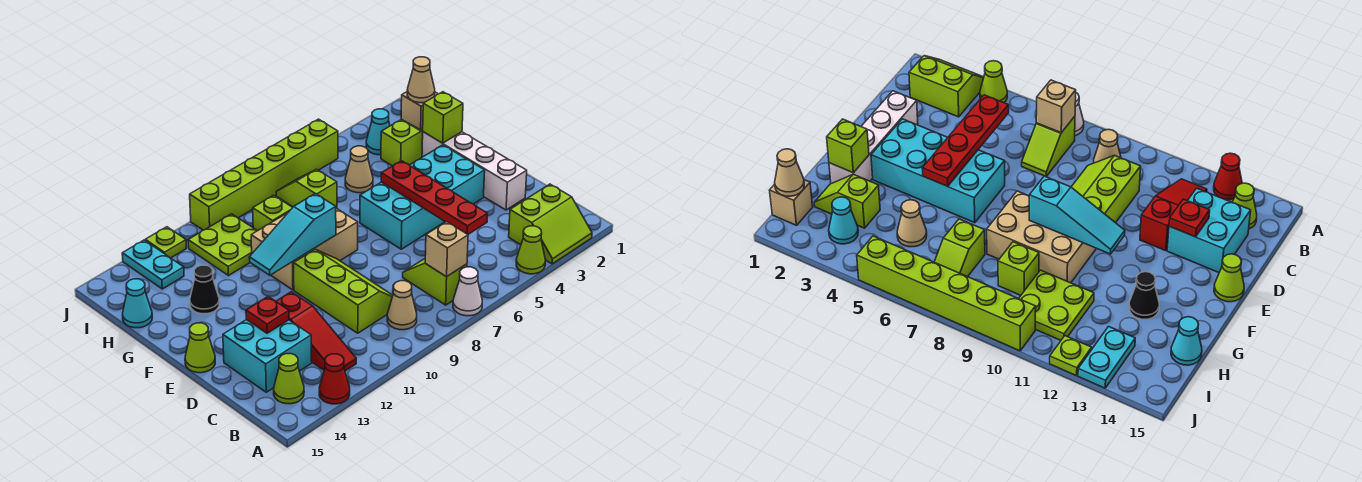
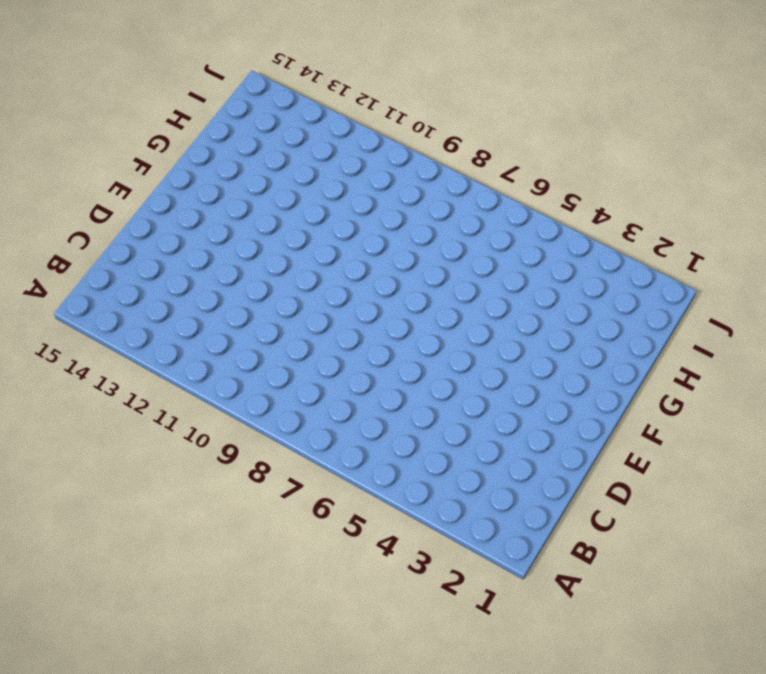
none -> lime slope A2:B3 level 1 top B
none -> lime cone A4 level 1
none -> white cone A7 level 1
none -> red cone A13 level 1

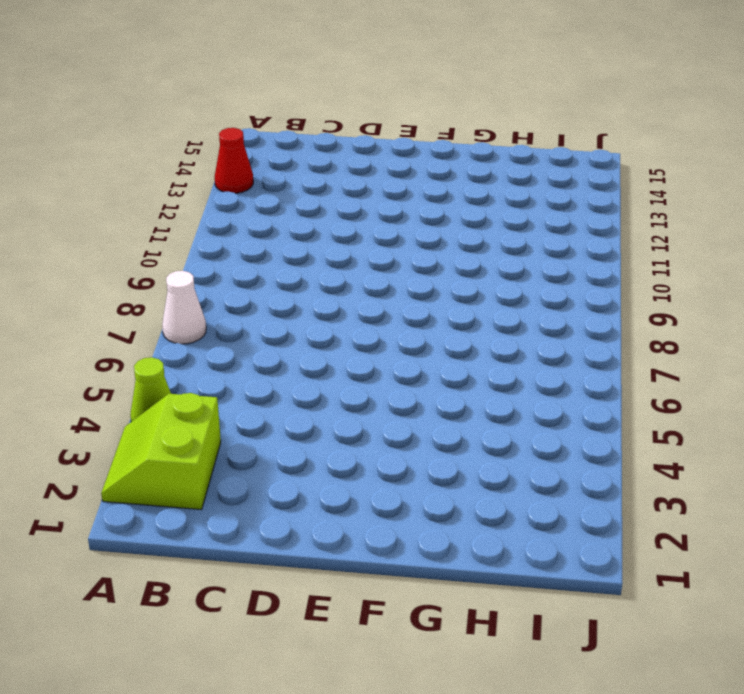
none -> lime slope B7:C7 level 1 top B
none -> tan cone B9 level 1
none -> red slope B12:D12 level 1 top D
none -> lime cone B14 level 1

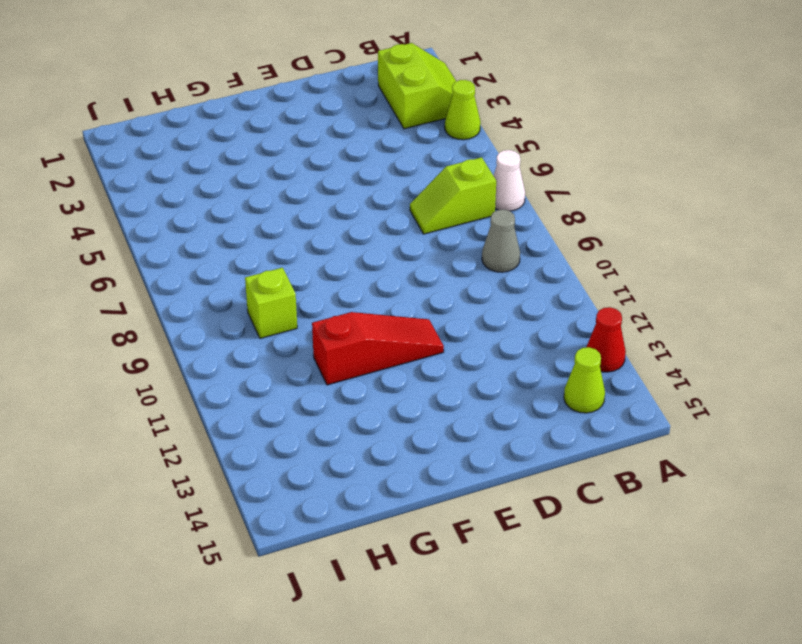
grey cone B9 level 1 -> tan cone B9 level 1
red slope E11:G11 level 1 top G -> red slope B12:D12 level 1 top D
none -> lime slope C9:E10 level 1 top 10
none -> cyan brick C13:D14 level 1
none -> white brick D2:G2 level 1
none -> cyan brick E3:F6 level 1

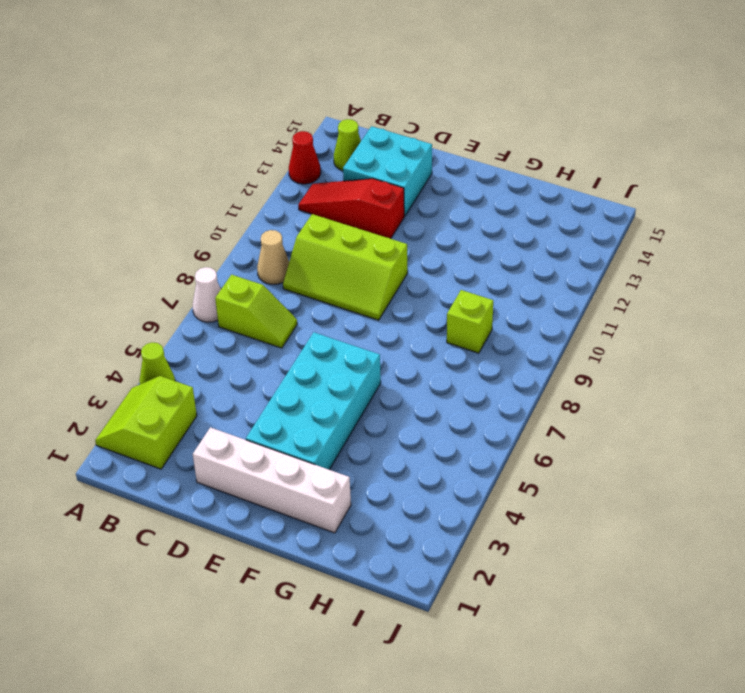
none -> lime cone E15 level 1
none -> tan brick F8:G10 level 1
none -> black cone G13 level 1
none -> lime slope H2:H3 level 1 top 3

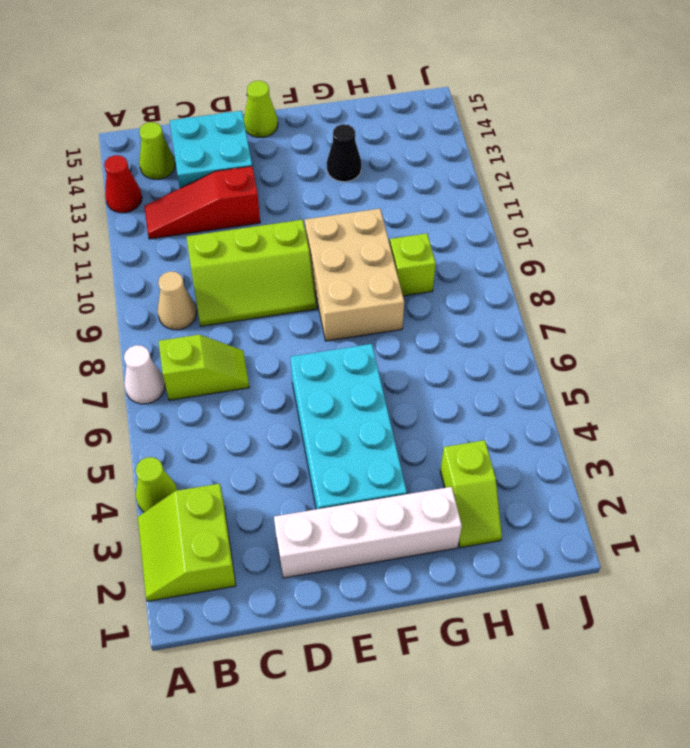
none -> tan cone H5 level 1
none -> lime slope H7:I7 level 1 top H
none -> lime plate H10:I11 level 1
none -> cyan cone H15 level 1

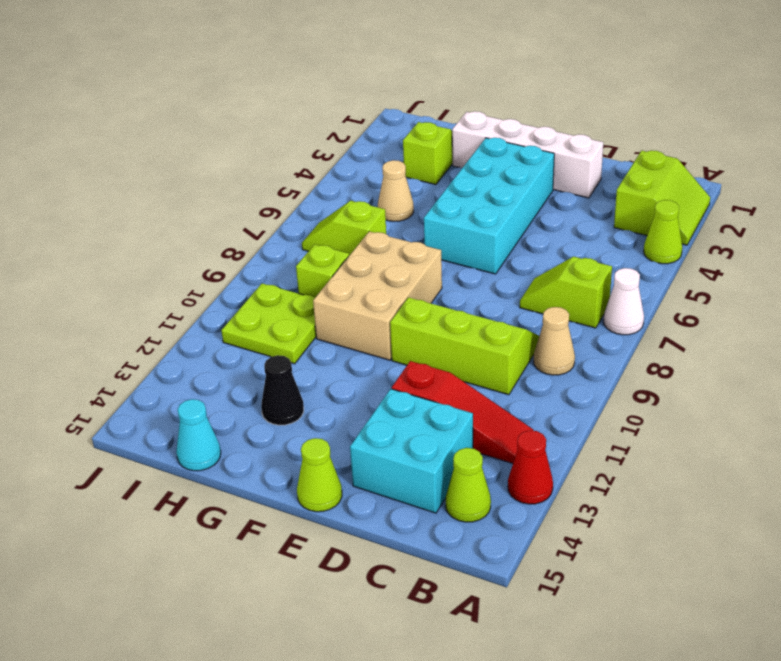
none -> tan brick I1 level 1
none -> cyan cone I3 level 1
none -> cyan plate I13:J13 level 1
none -> lime brick J5:J10 level 1

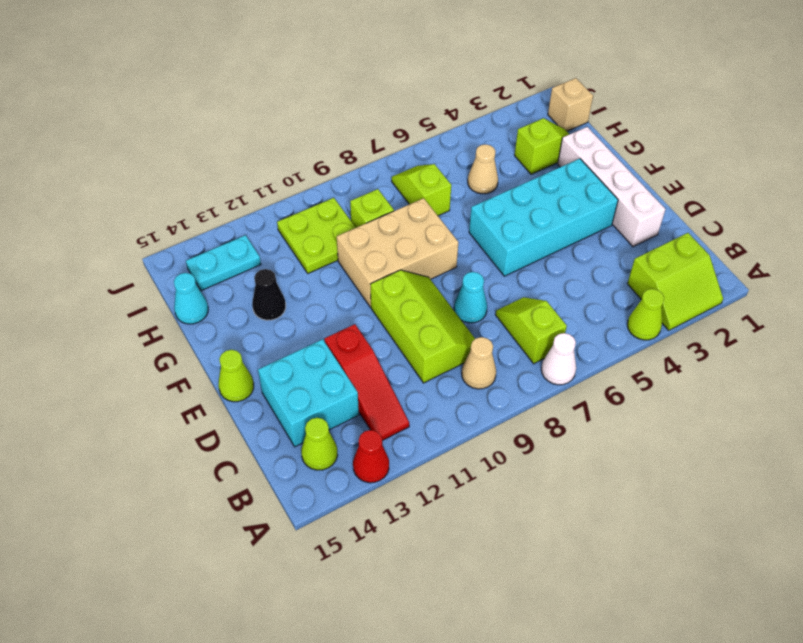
cyan cone D8 level 1 -> cyan cone I3 level 1
cyan plate I13:I14 level 1 -> cyan plate I13:J13 level 1
none -> lime brick J5:J10 level 1
none -> lime plate J12 level 1
none -> tan brick B7 level 2
none -> red plate C5:F5 level 2

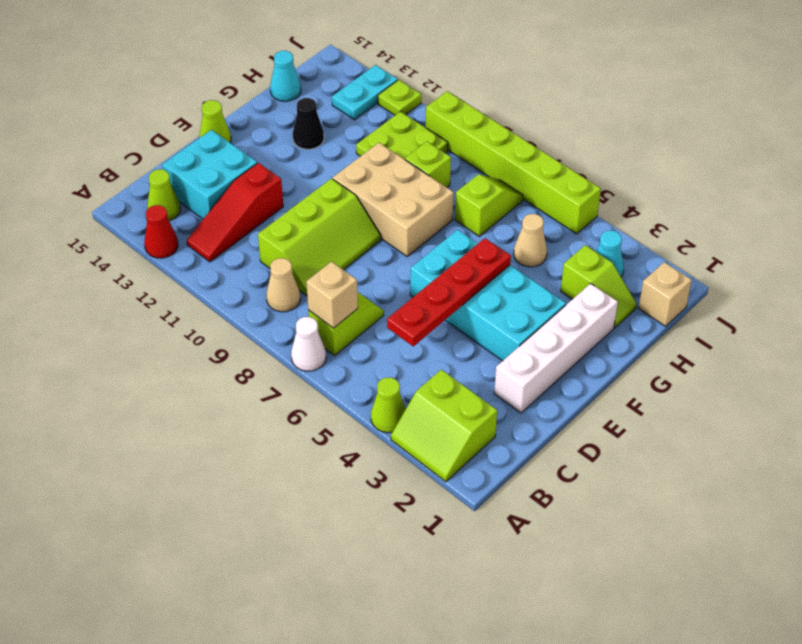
none -> red plate D13 level 2
none -> cyan slope F9:F11 level 2 top 9
none -> lime brick G2 level 2
none -> tan cone I1 level 2

